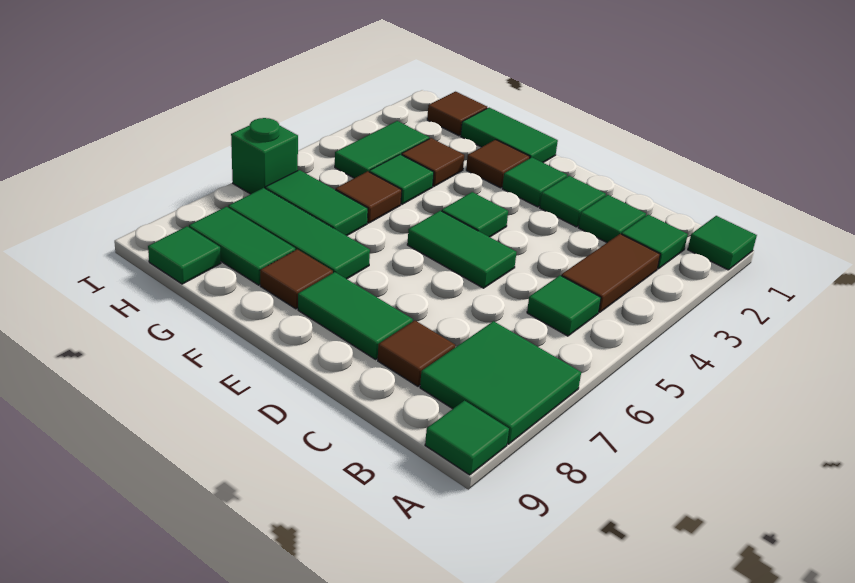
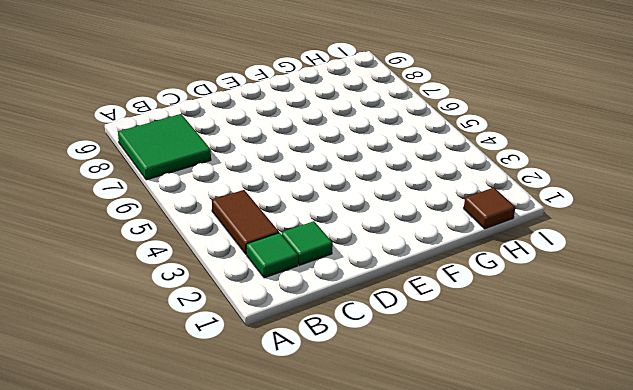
none -> green tile A1 level 1
none -> green tile A9 level 1
none -> green tile B5 level 1

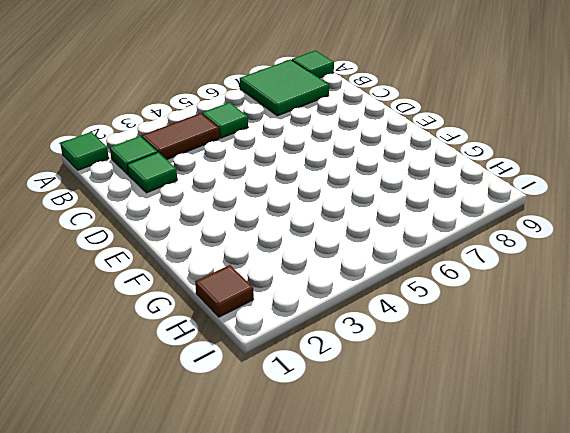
none -> brown tile C8 level 1
none -> green tile D2 level 1
none -> green tile D5:E5 level 1

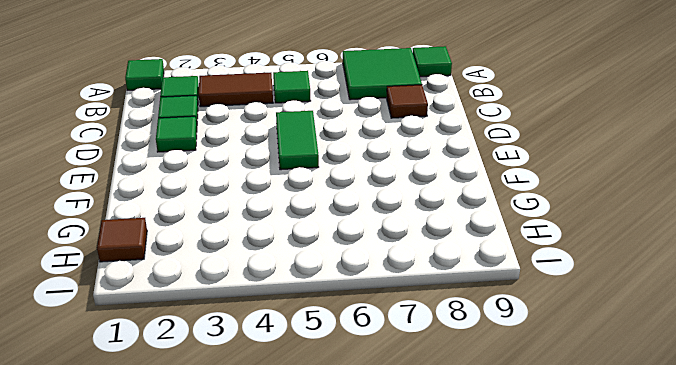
none -> green tile D8:E8 level 1
none -> green tile E2 level 1
none -> green tile E4 level 1

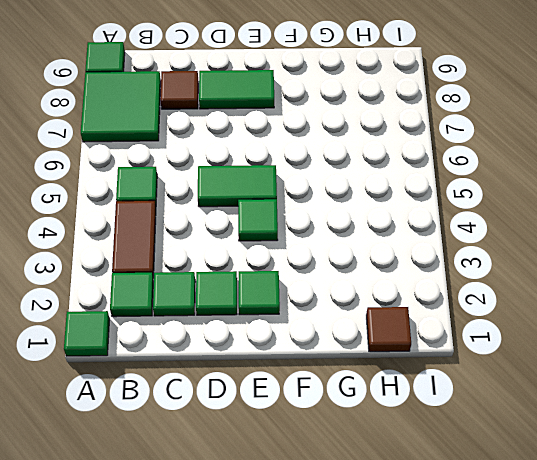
none -> green tile F1:G1 level 1
none -> brown tile F2 level 1
none -> green tile F7:H7 level 1

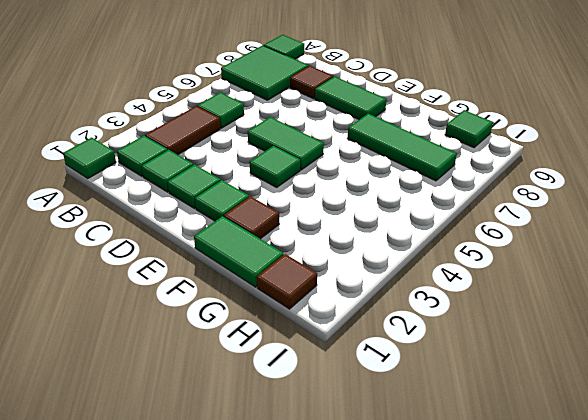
none -> brown tile F8 level 1
none -> brown tile G3 level 1
none -> green tile G4 level 1

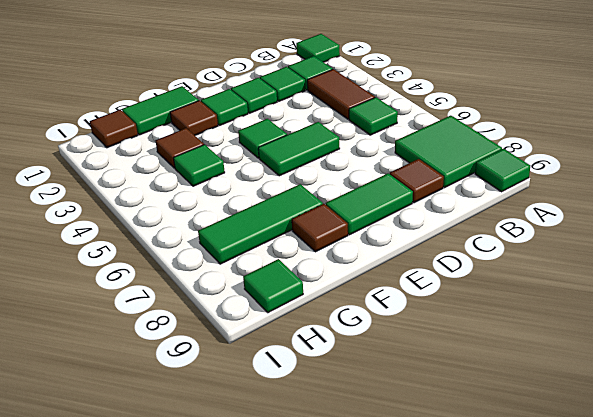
none -> brown tile G5 level 1
none -> green tile G6:H6 level 1
none -> green tile G8:H8 level 1

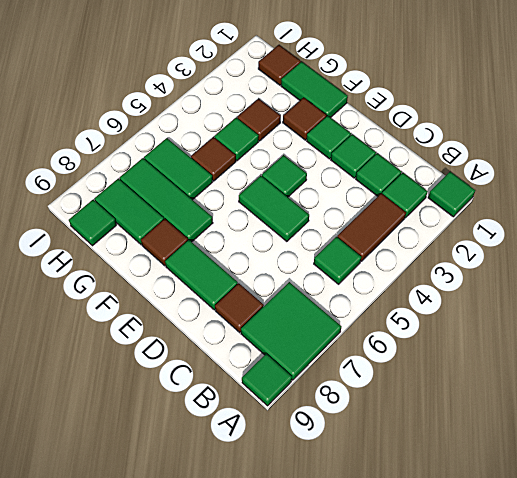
none -> green tile H3:H4 level 1
none -> green brick I6 level 1

